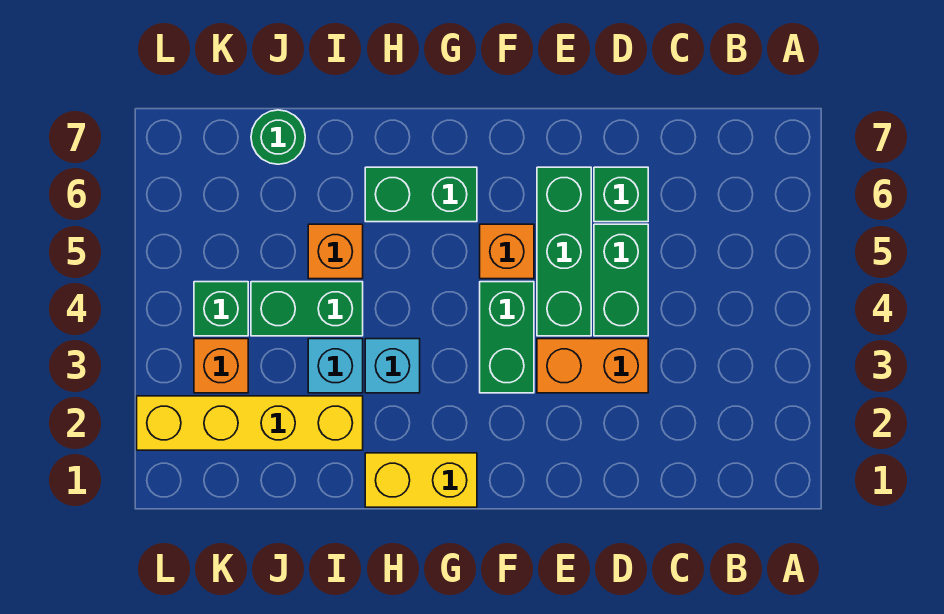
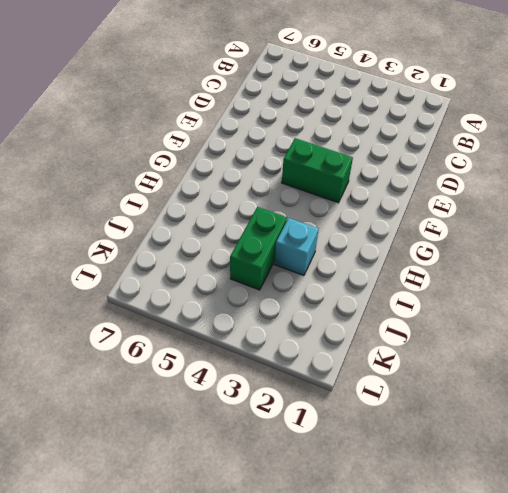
none -> orange brick D3:E3 level 1
none -> green brick D4:D5 level 1
none -> green brick D6 level 1

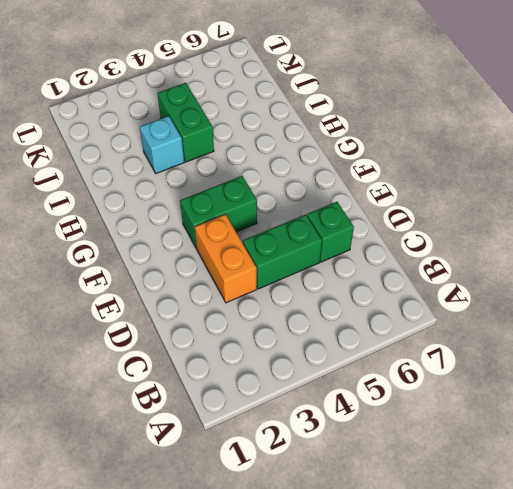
none -> green brick E4:E6 level 1
none -> orange brick F5 level 1
none -> yellow brick G1:H1 level 1

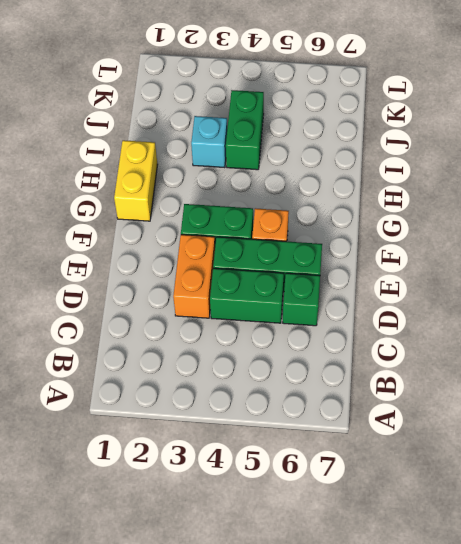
none -> green brick G6:H6 level 1
none -> cyan brick H3 level 1
none -> yellow brick I2:L2 level 1

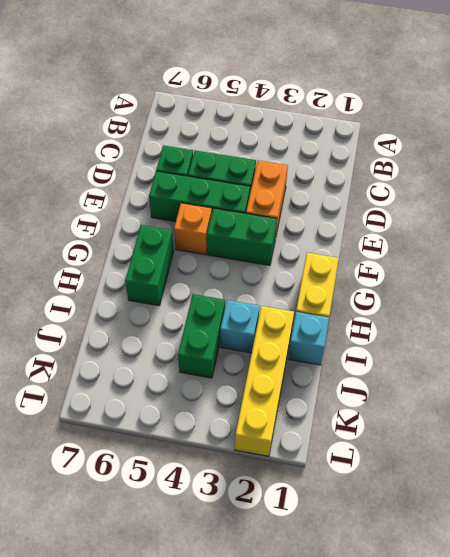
cyan brick I1 level 1 -> cyan brick H3 level 1
none -> orange brick I5 level 1
none -> green round brick J7 level 1
none -> orange brick K3 level 1

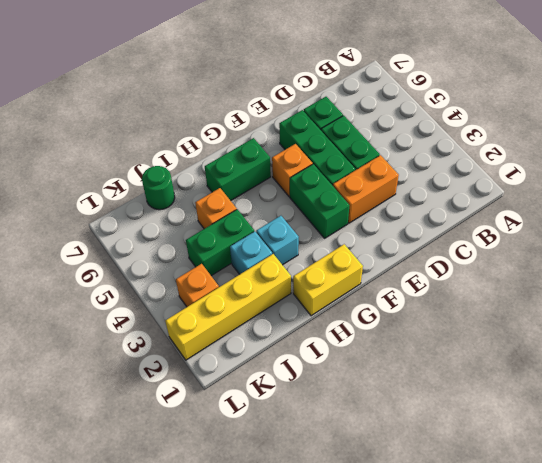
none -> green brick K4 level 1

